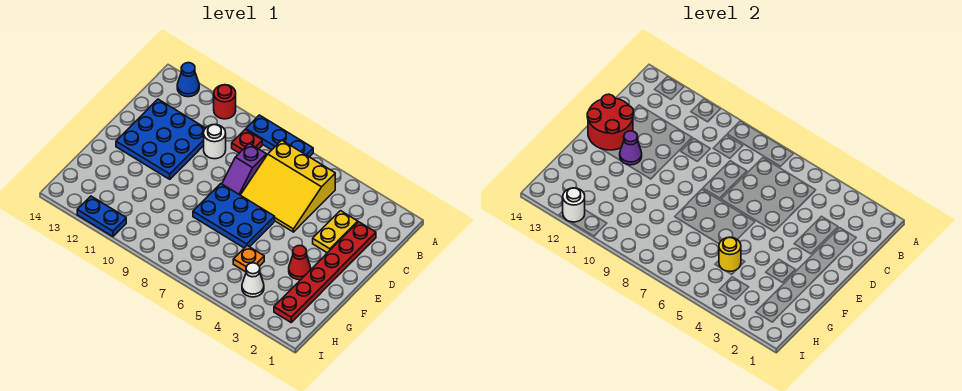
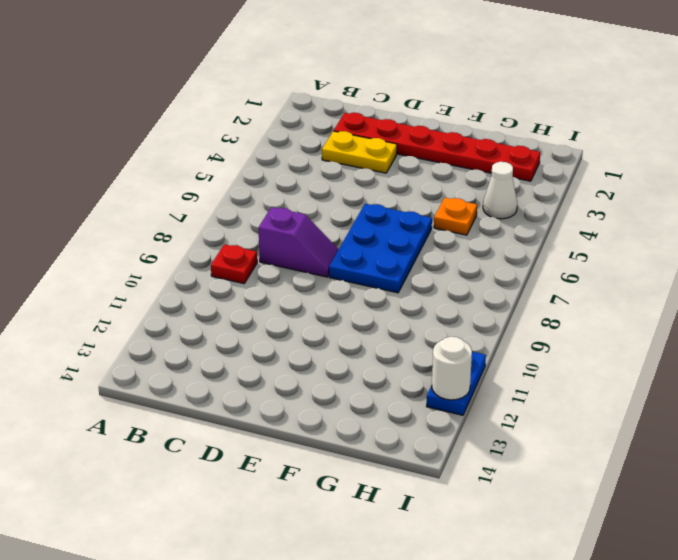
none -> blue plate A7:A9 level 1
none -> red round brick A11 level 1
none -> blue cone A13 level 1

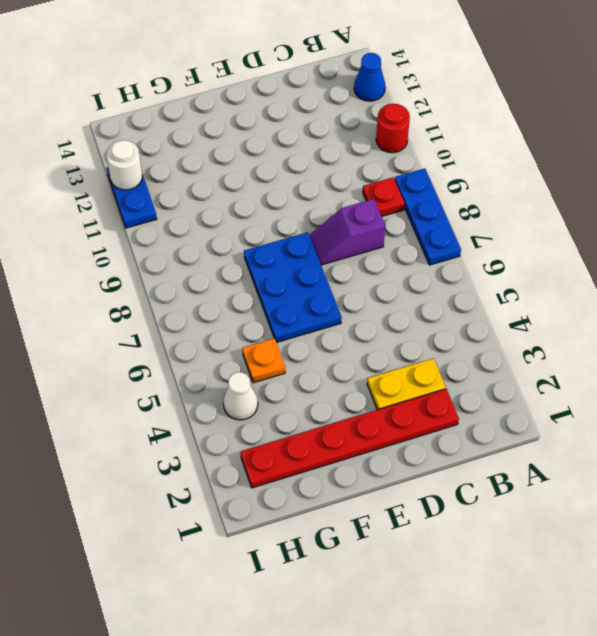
none -> yellow slope B5:D7 level 1 top B
none -> white round brick C10 level 1
none -> blue plate C11:E13 level 1

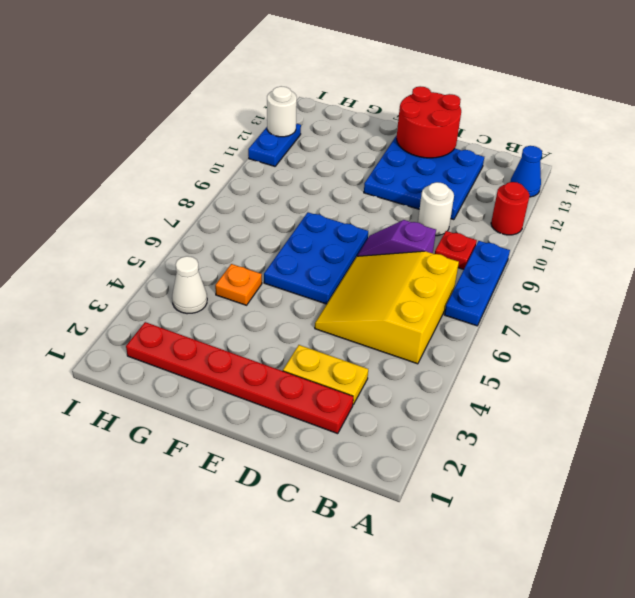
none -> red cone F3 level 1
none -> purple cone E12 level 2
none -> yellow round brick G5 level 2

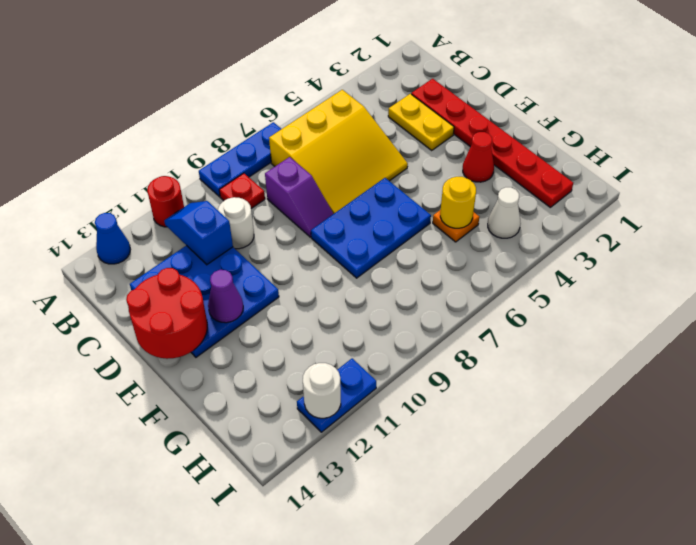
blue slope B11:C11 level 2 top C -> none

